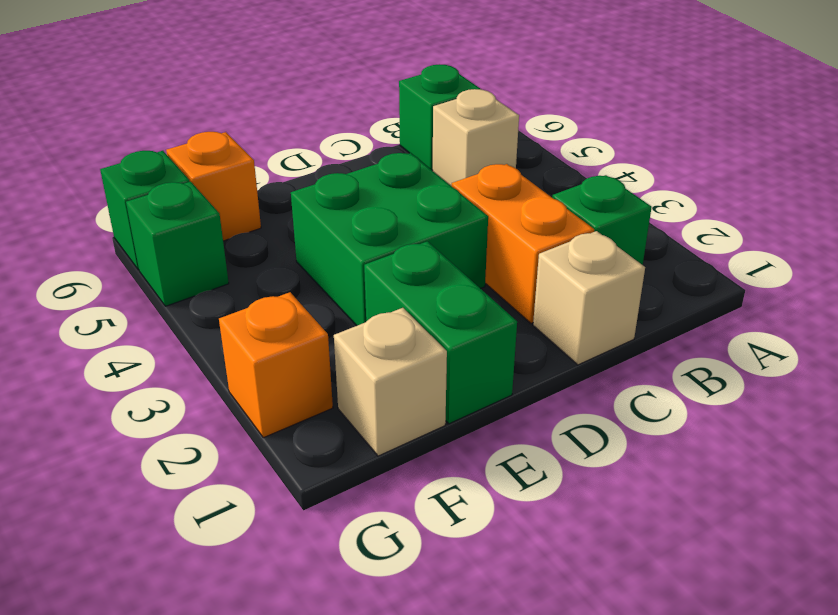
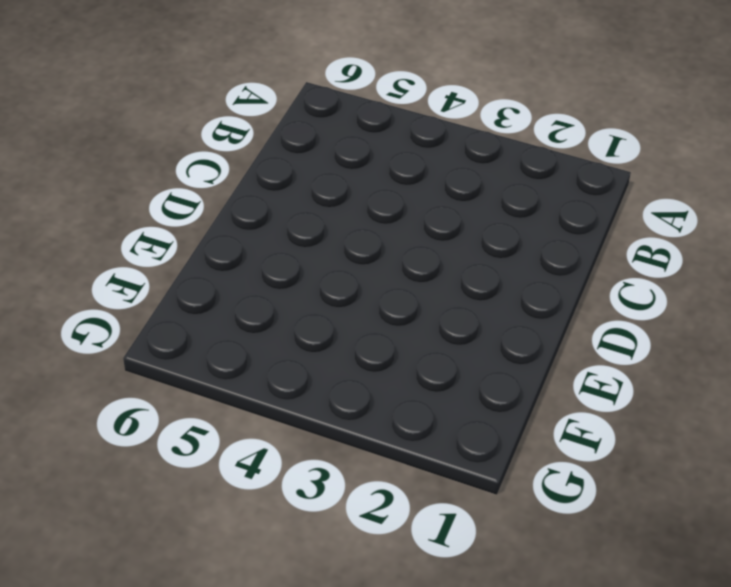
none -> green brick B2 level 1
none -> tan brick B5 level 1
none -> green brick B6 level 1

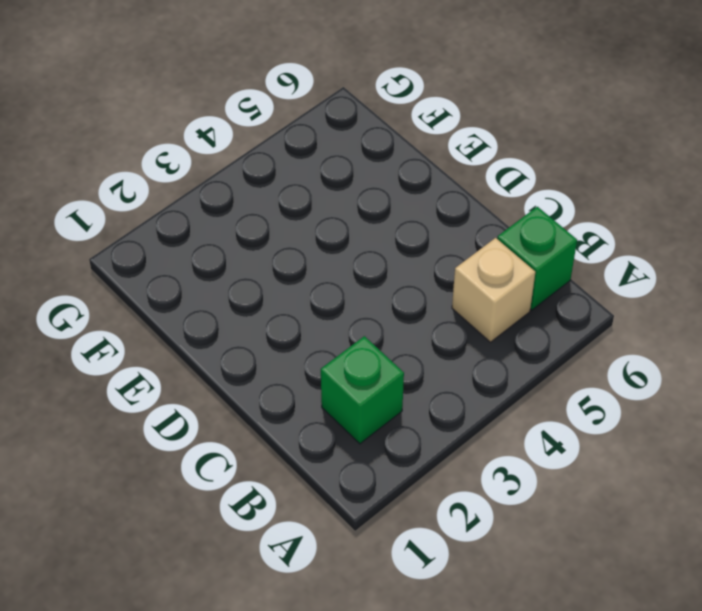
none -> tan brick C1 level 1
none -> orange brick C2:C3 level 1
none -> green brick D3:E4 level 1

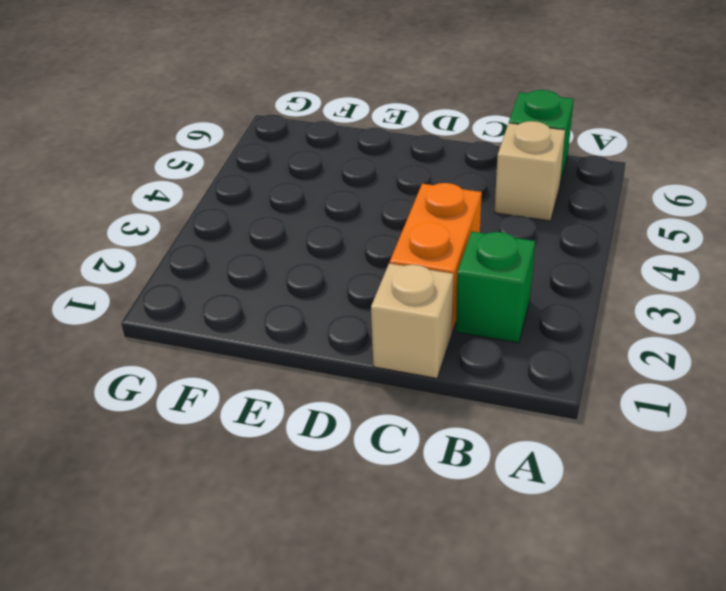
none -> green brick D3:E4 level 1
none -> green brick E1:E2 level 1
none -> tan brick F1 level 1

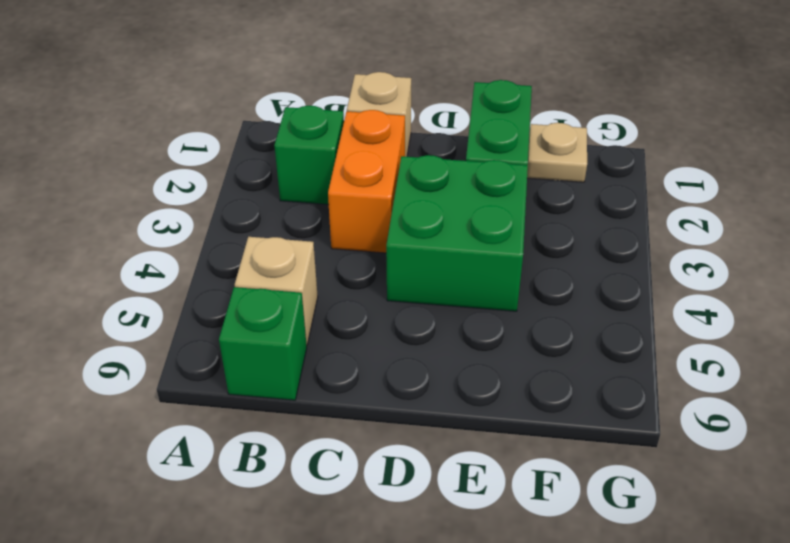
tan plate F1 level 1 -> tan brick F1 level 1
none -> orange brick F6 level 1
none -> orange brick G2 level 1
none -> green brick G5 level 1

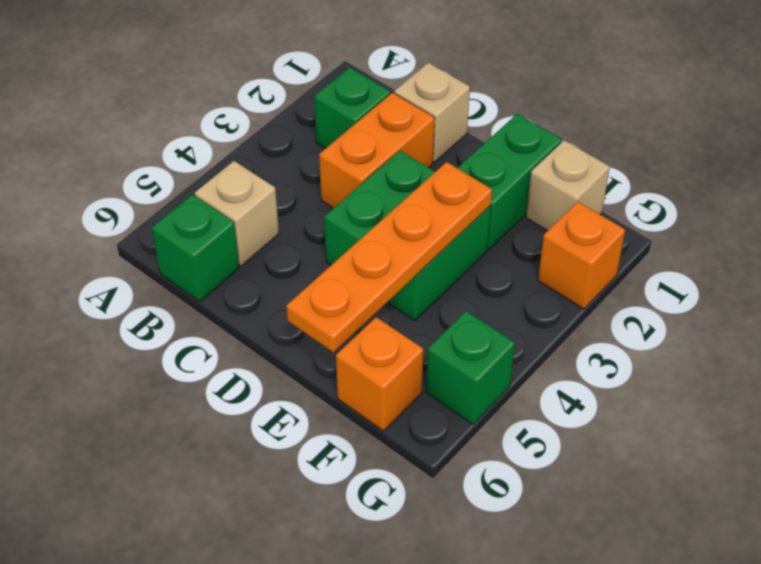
orange plate E3:E6 level 2 -> none
none -> green brick G6 level 1

